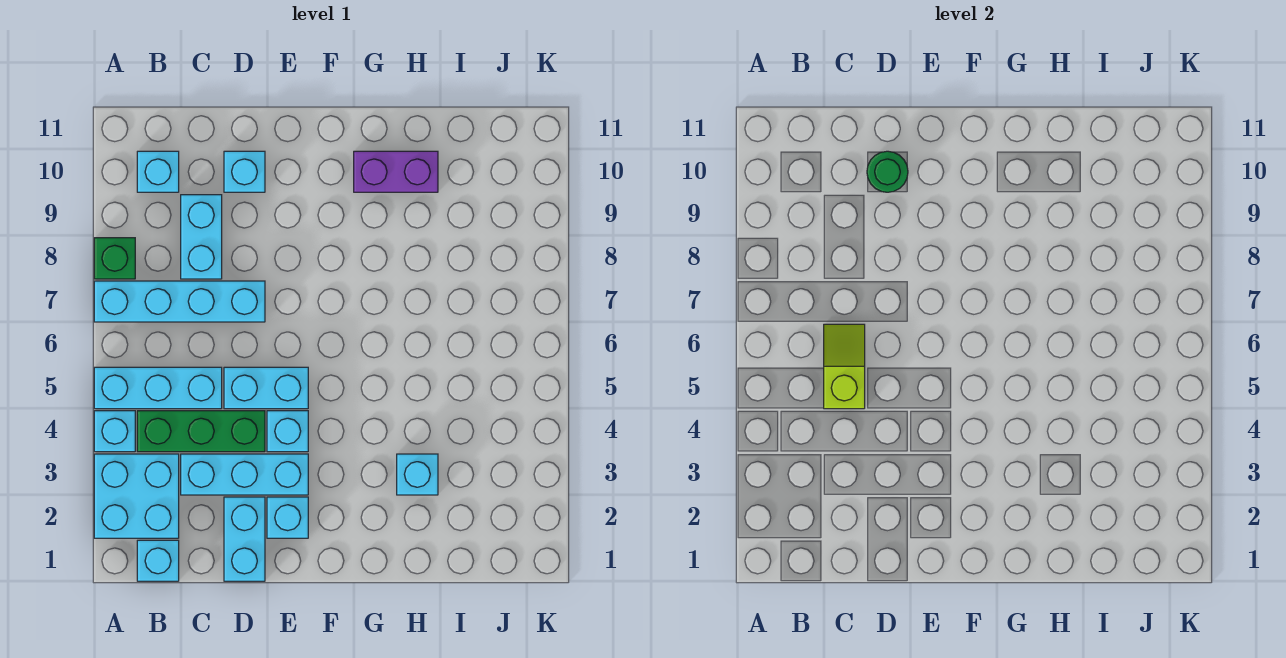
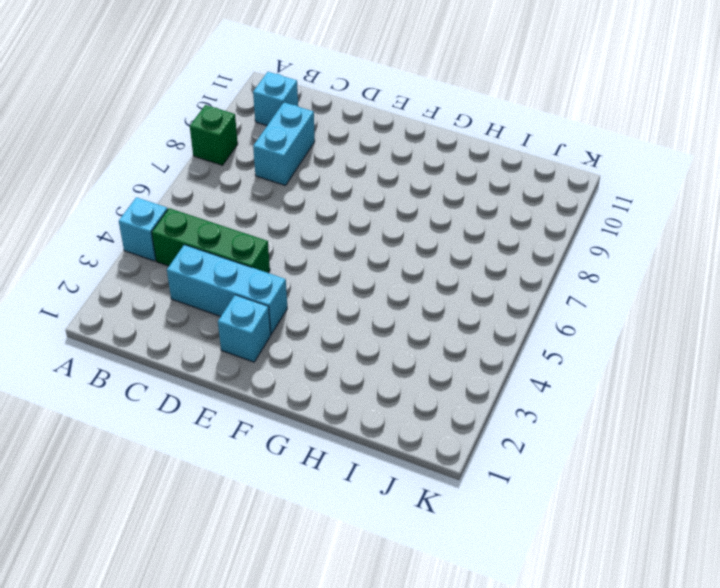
none -> cyan brick A2:B3 level 1
none -> cyan brick A5:C5 level 1
none -> cyan brick A7:D7 level 1

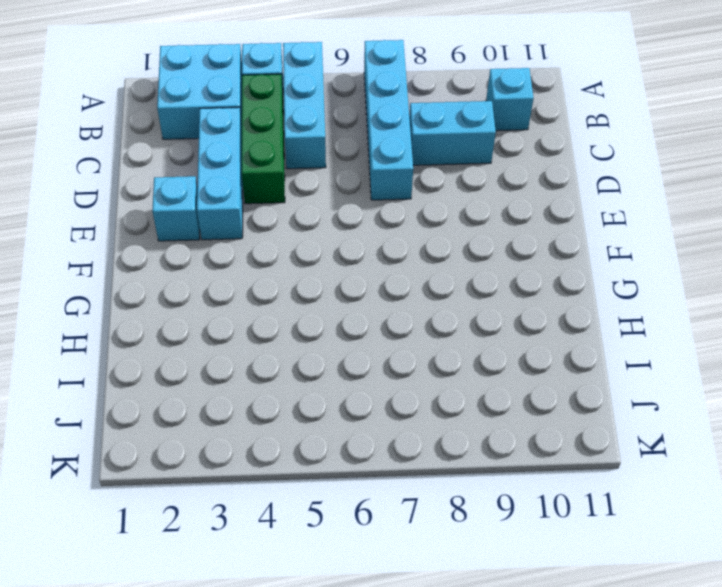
none -> green brick A8 level 1
none -> cyan brick B1 level 1
none -> cyan brick D1:D2 level 1

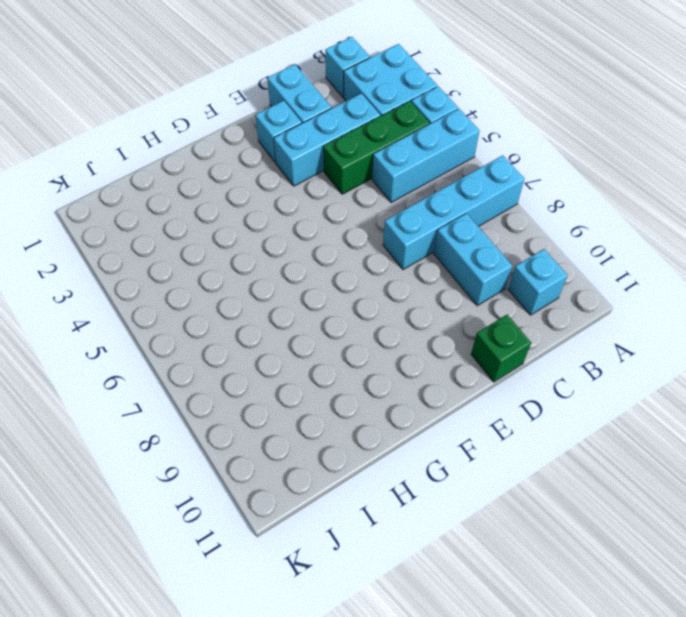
green brick D11 level 1 -> green brick A8 level 1
none -> cyan brick D5:E5 level 1
none -> cyan brick D10 level 1
none -> cyan brick E4 level 1

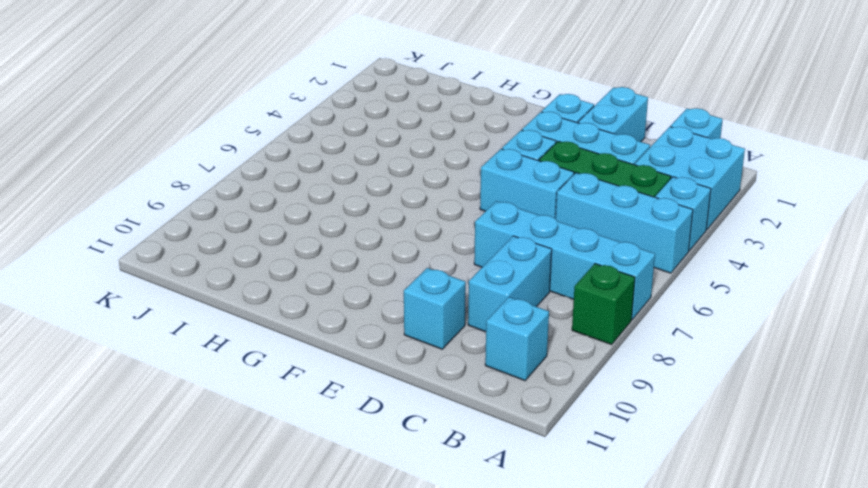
none -> purple brick G10:H10 level 1
none -> cyan brick H3 level 1
none -> lime slope C5:C6 level 2 top 5

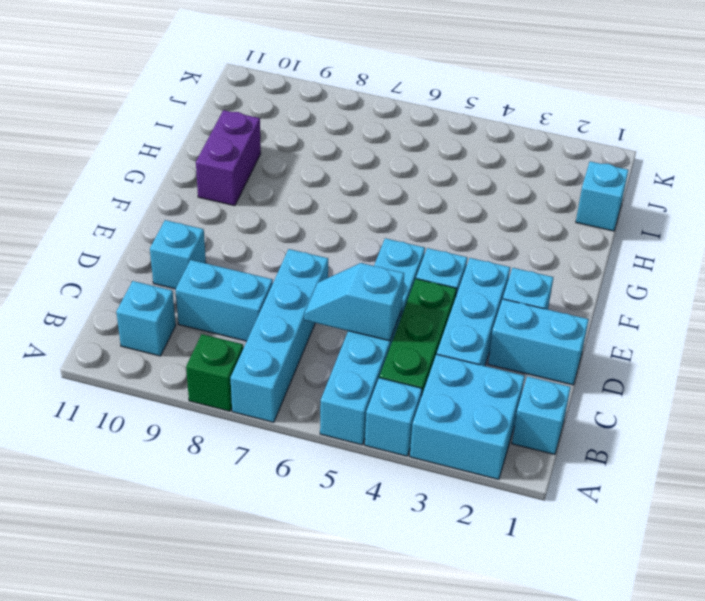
cyan slope C5:C6 level 2 top 5 -> lime slope C5:C6 level 2 top 5
cyan brick I1 level 1 -> cyan brick H3 level 1
none -> green round brick D10 level 2

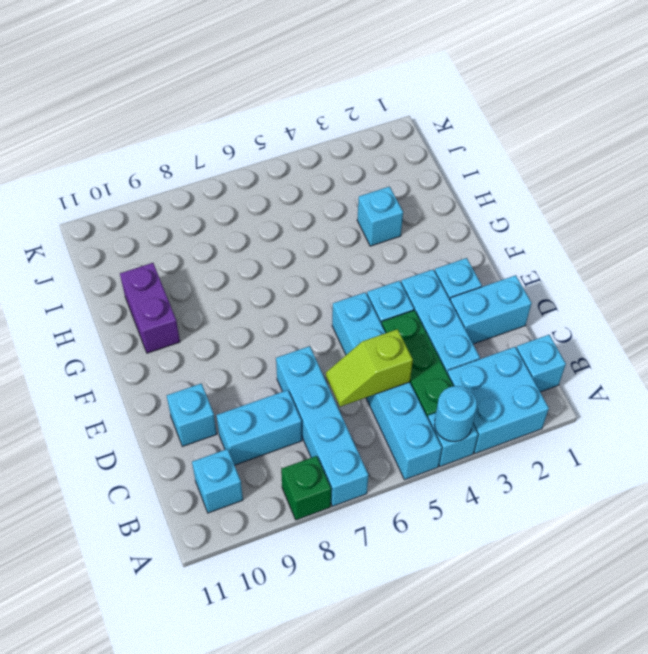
cyan round brick A4 level 2 -> none
none -> green round brick D10 level 2

